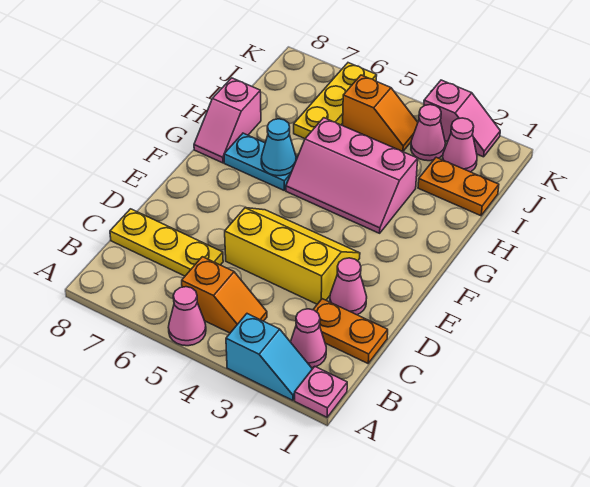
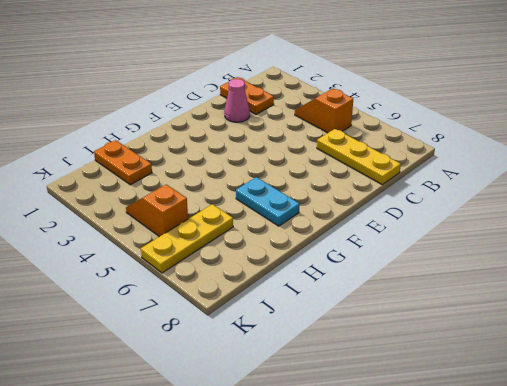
none -> pink plate A1 level 1
none -> cyan slope A2:A3 level 1 top 3
none -> pink cone A5 level 1

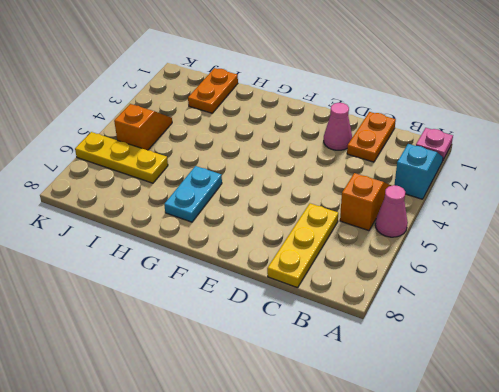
none -> pink cone B2 level 1
none -> yellow slope D3:E5 level 1 top D
none -> pink slope G3:H5 level 1 top H

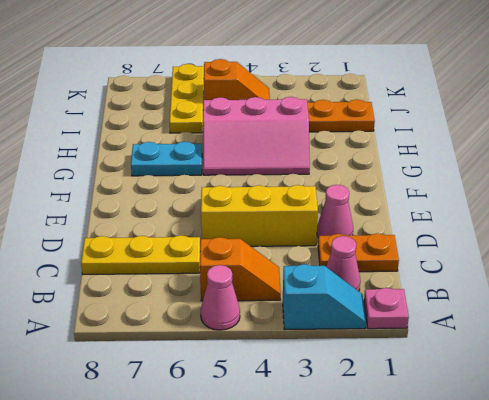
none -> pink slope G8:H8 level 1 top H
none -> pink cone J2 level 1
none -> pink cone J3 level 1

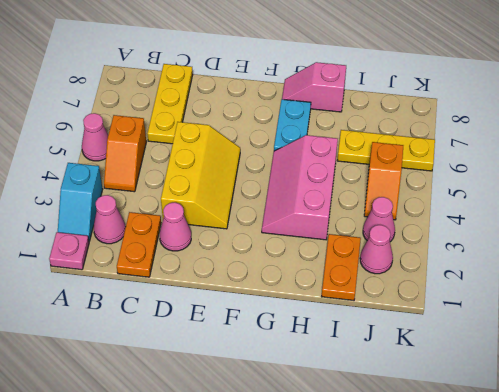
none -> pink slope K2:K3 level 1 top 3
none -> cyan cone G6 level 2

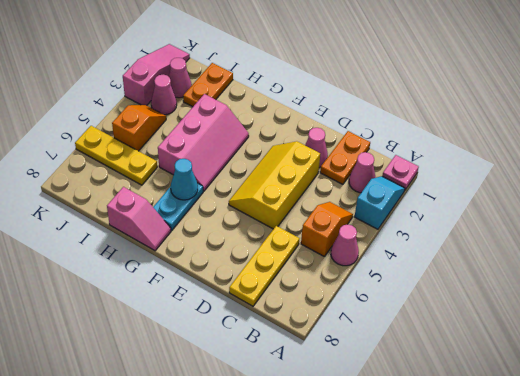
pink slope K1:K3 level 1 top 3 -> pink slope K2:K3 level 1 top 3

